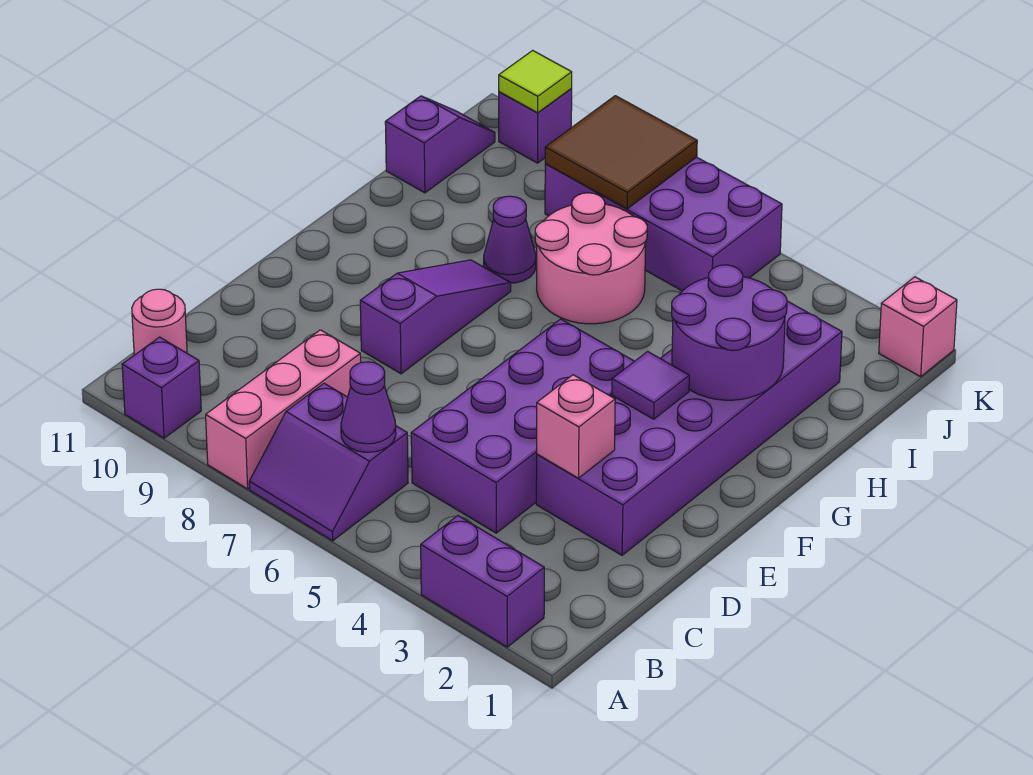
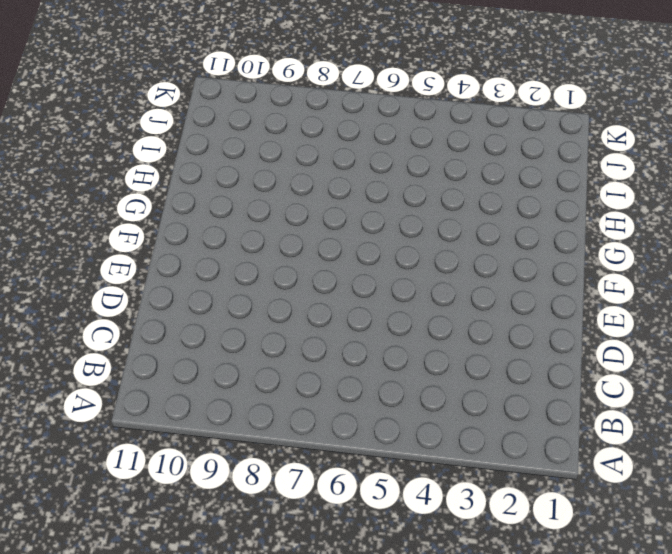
none -> purple brick A2:A3 level 1
none -> purple slope A6:B7 level 1 top B
none -> pink brick A8:C8 level 1

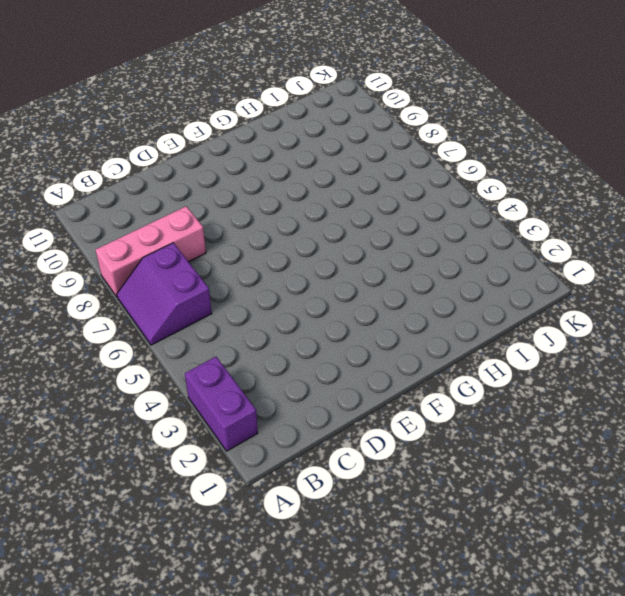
none -> purple brick A10 level 1
none -> pink round brick B11 level 1
none -> purple brick C4:F5 level 1

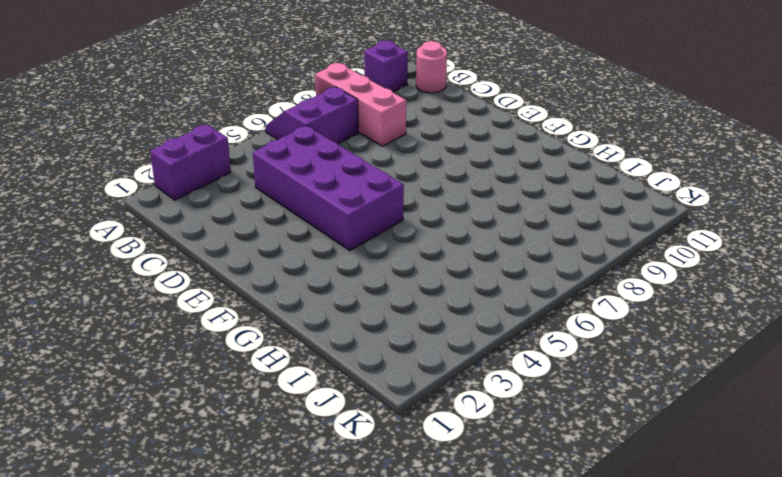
none -> purple brick D2:I3 level 1
none -> purple slope E8:G8 level 1 top E
none -> pink round brick H6:I7 level 1

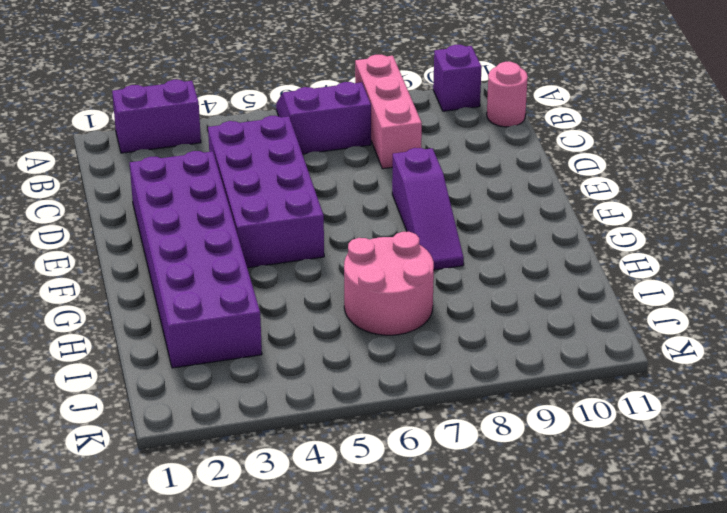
none -> purple cone H8 level 1
none -> purple slope I11:J11 level 1 top I
none -> purple brick J5:K8 level 1

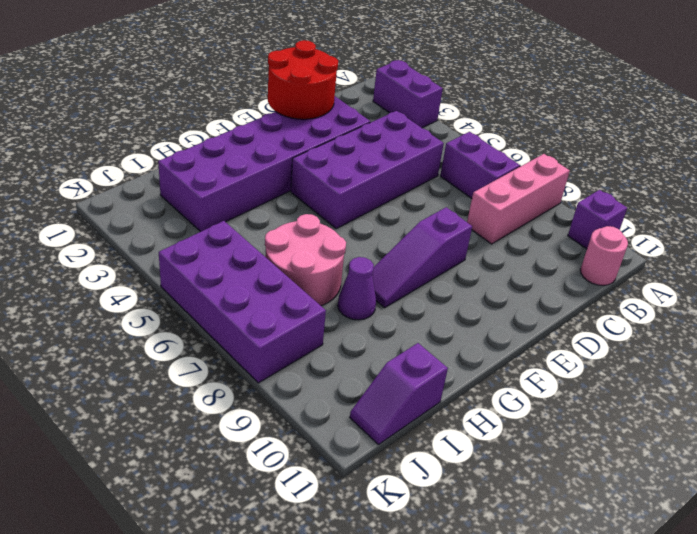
red round brick D1:E2 level 2 -> none
none -> pink brick K1 level 1
none -> purple brick K10 level 1
none -> purple cone B6 level 2

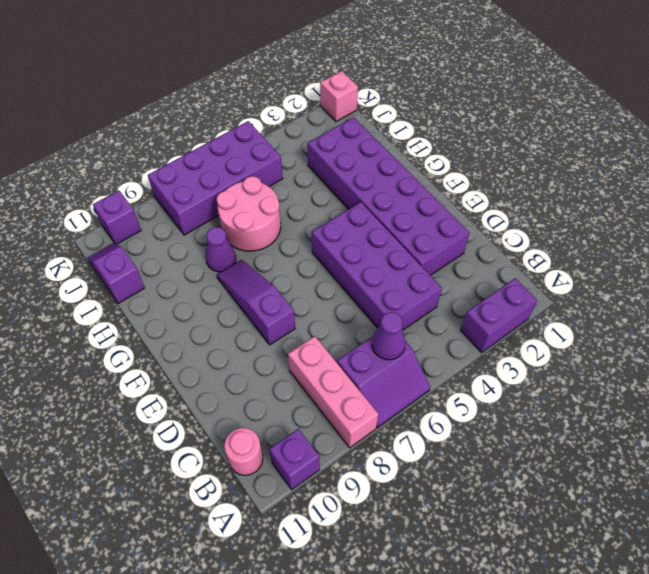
none -> pink brick D3 level 2
none -> purple tile F3 level 2
none -> purple round brick G2:H3 level 2

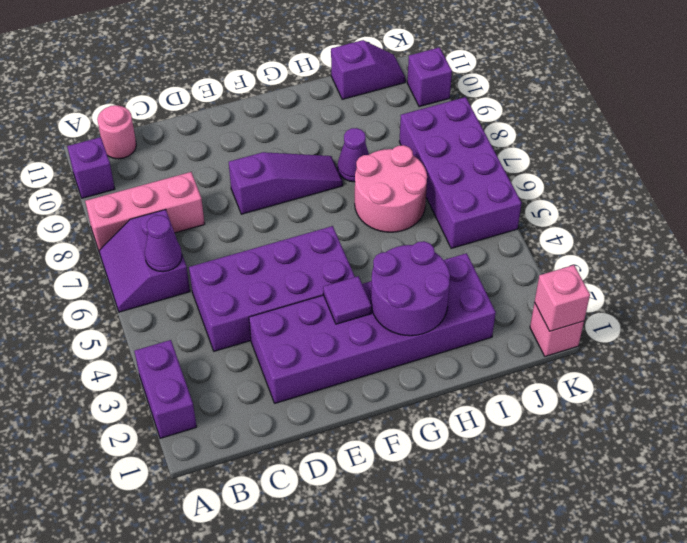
pink brick K1 level 2 -> pink brick D3 level 2
none -> brown tile J7:K8 level 2
none -> lime tile K10 level 2

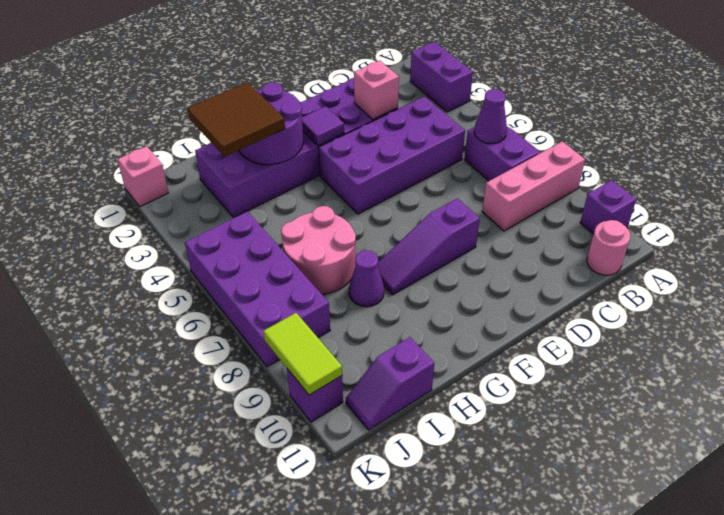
brown tile H2:I3 level 3 -> brown tile J7:K8 level 2
lime tile K9:K10 level 2 -> lime tile K10 level 2

